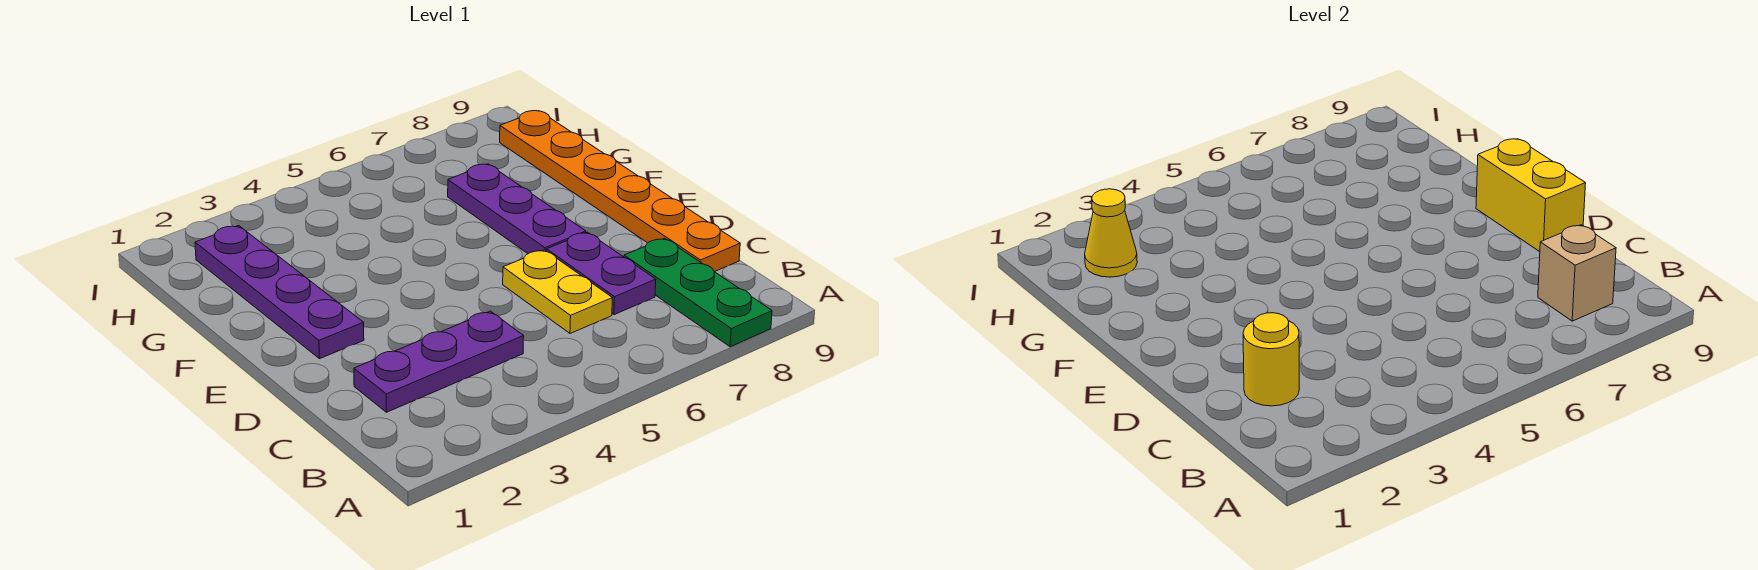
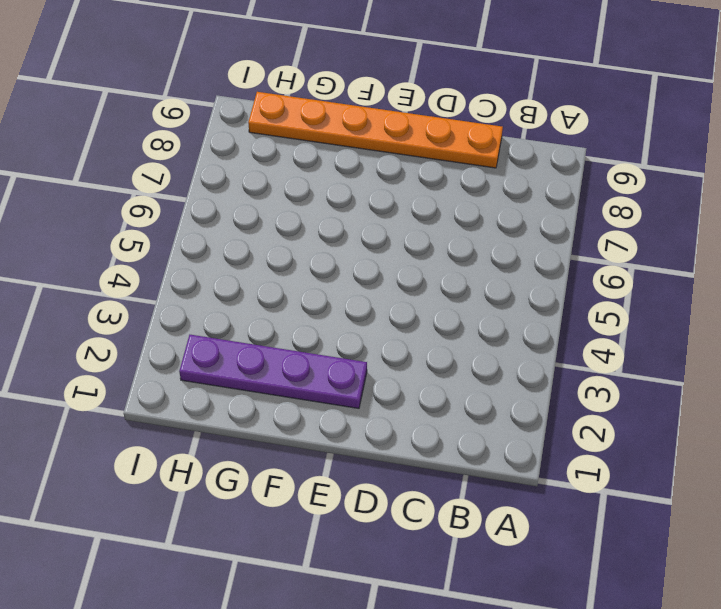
none -> green plate A8:C8 level 1
none -> purple plate C2:C4 level 1

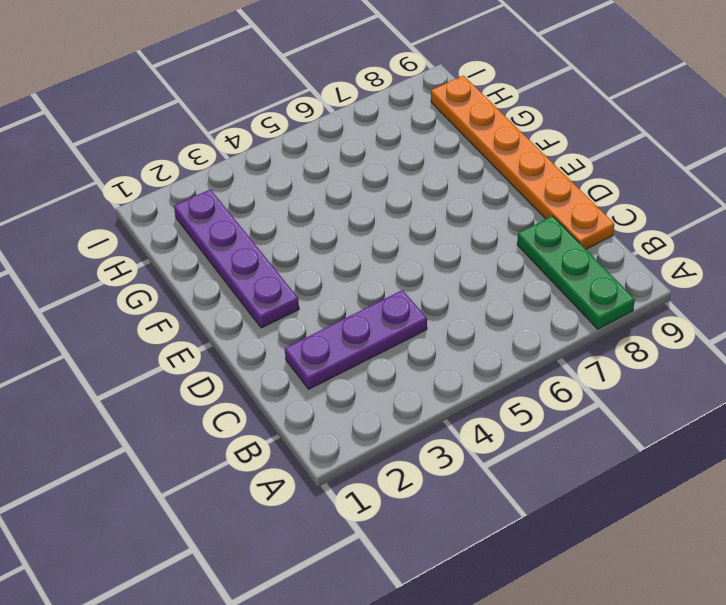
none -> yellow plate C6:D6 level 1
none -> purple plate C7:D7 level 1

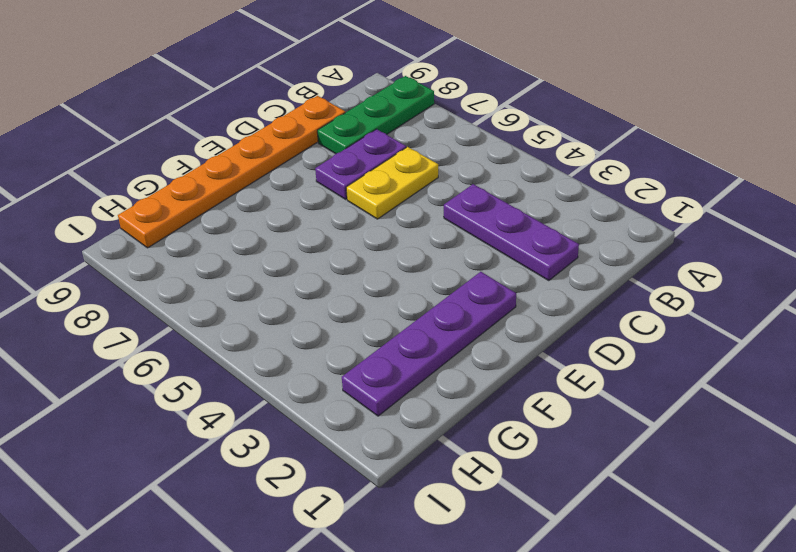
none -> purple plate E7:G7 level 1
none -> tan brick B8 level 2

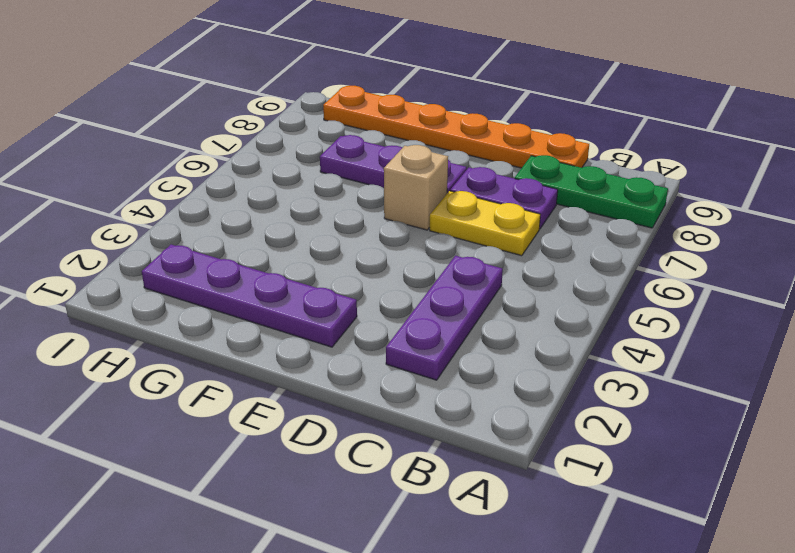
tan brick E6 level 1 -> tan brick B8 level 2
none -> yellow round brick C2 level 2
none -> yellow brick D9:E9 level 2

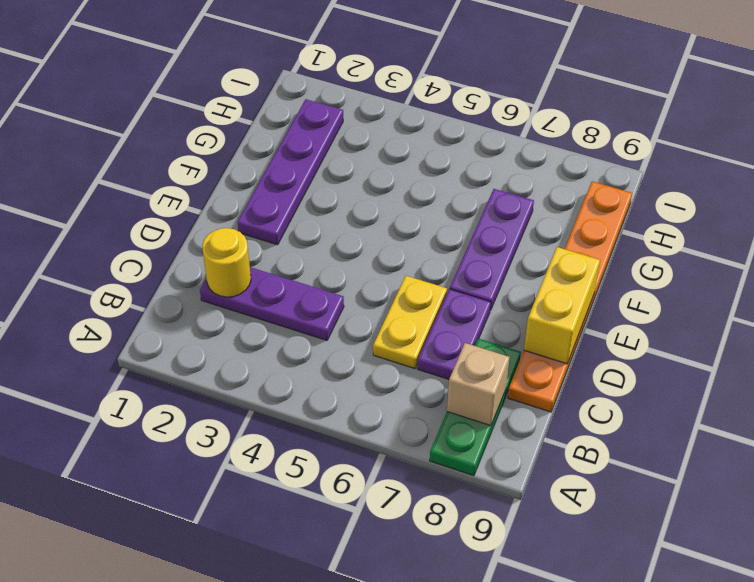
none -> yellow cone H2 level 2

